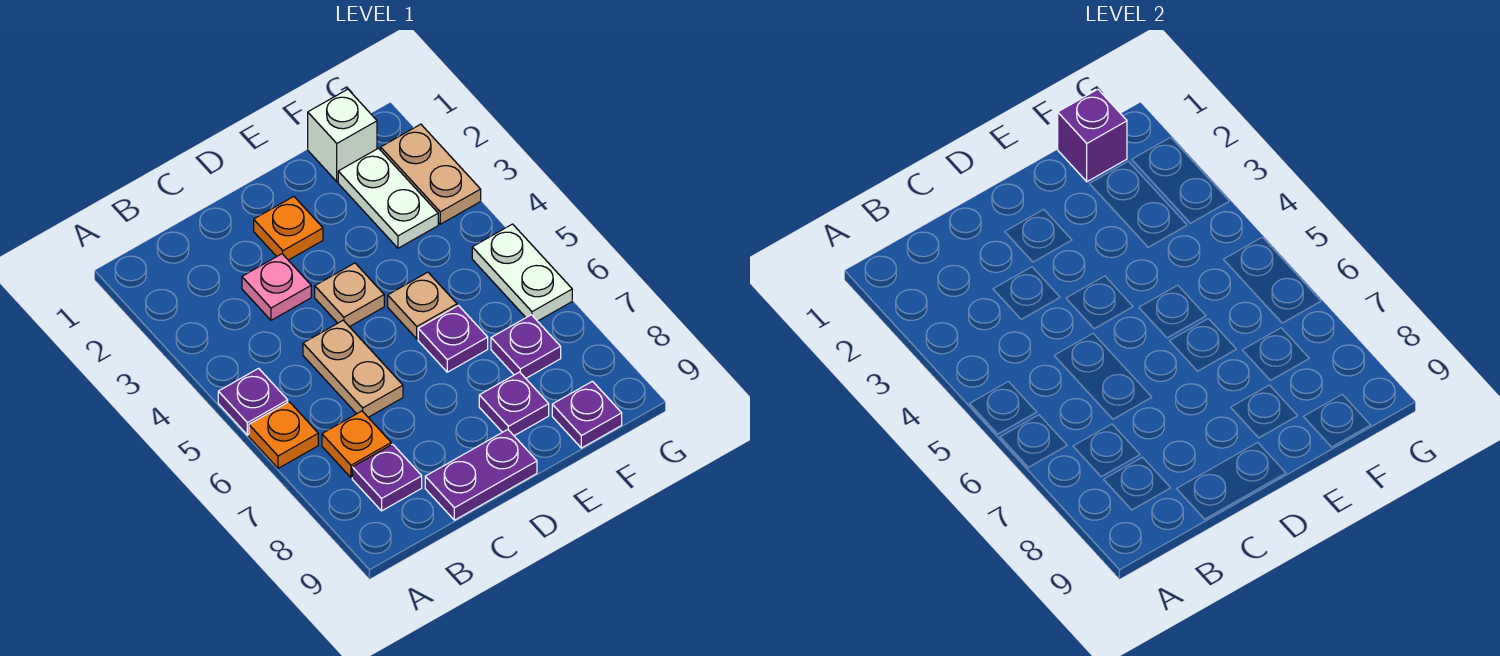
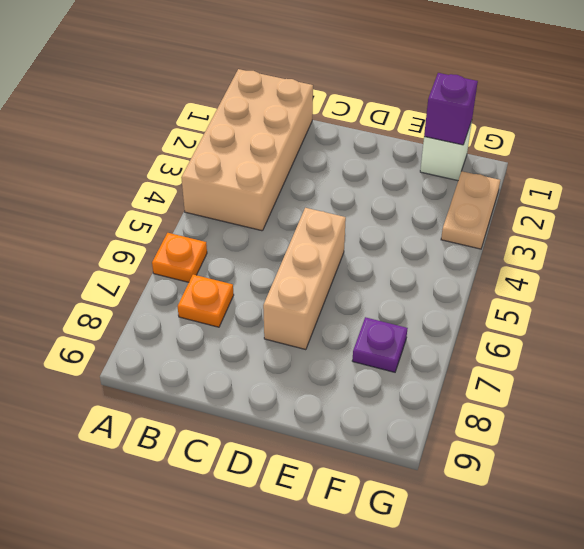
tan brick A1:B4 level 1 -> none
tan brick D5:D7 level 1 -> none
none -> purple plate A5 level 1
none -> purple plate B8 level 1
none -> pink plate C3 level 1

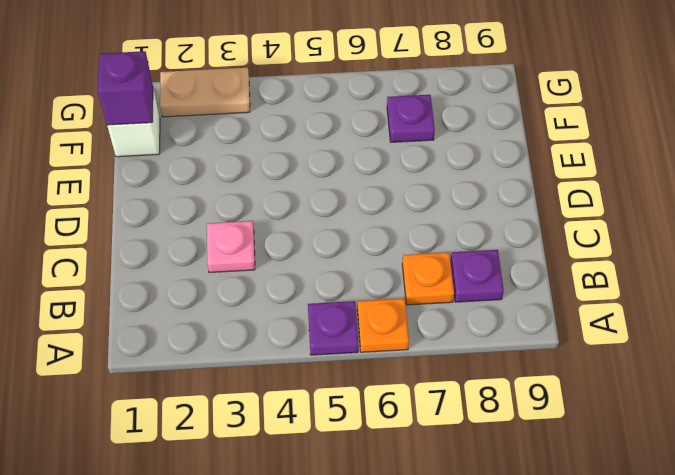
none -> tan plate C5:C6 level 1
none -> purple plate C9:D9 level 1
none -> orange plate D2 level 1

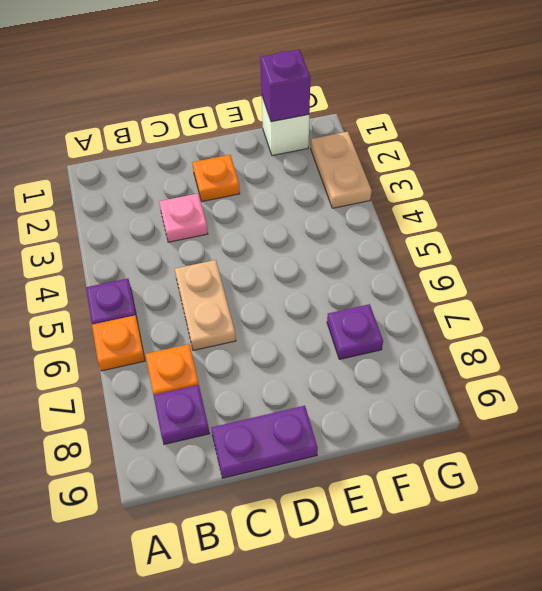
none -> tan plate D4 level 1
none -> tan plate E5 level 1
none -> purple plate E6 level 1

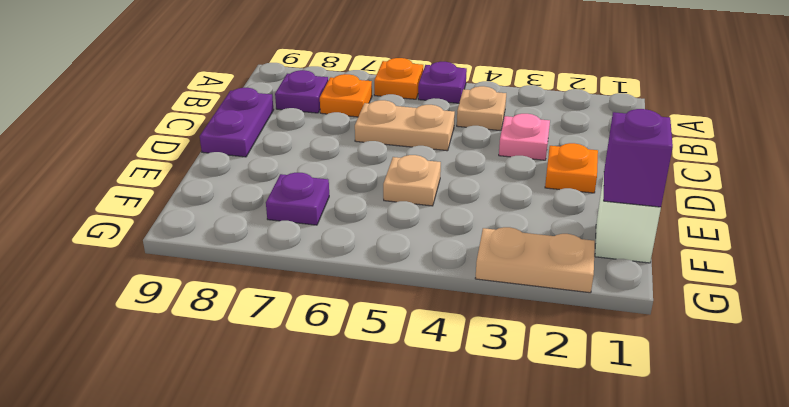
tan plate B4 level 1 -> tan plate D4 level 1
none -> purple plate E6 level 1
none -> purple plate E8 level 1
none -> white plate F2:F3 level 1

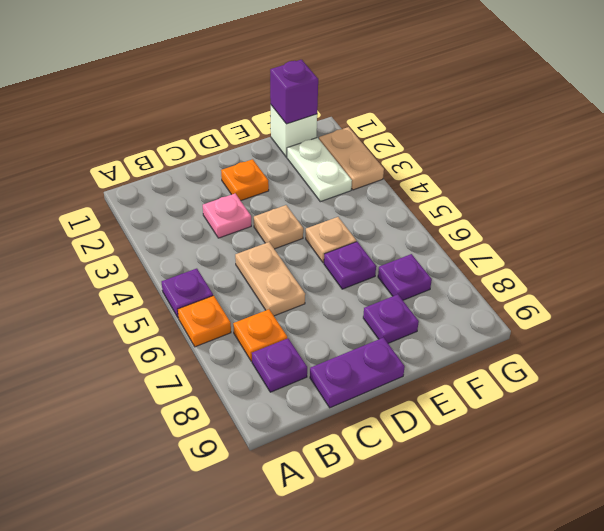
none -> purple plate F9 level 1
none -> white plate G5:G6 level 1

